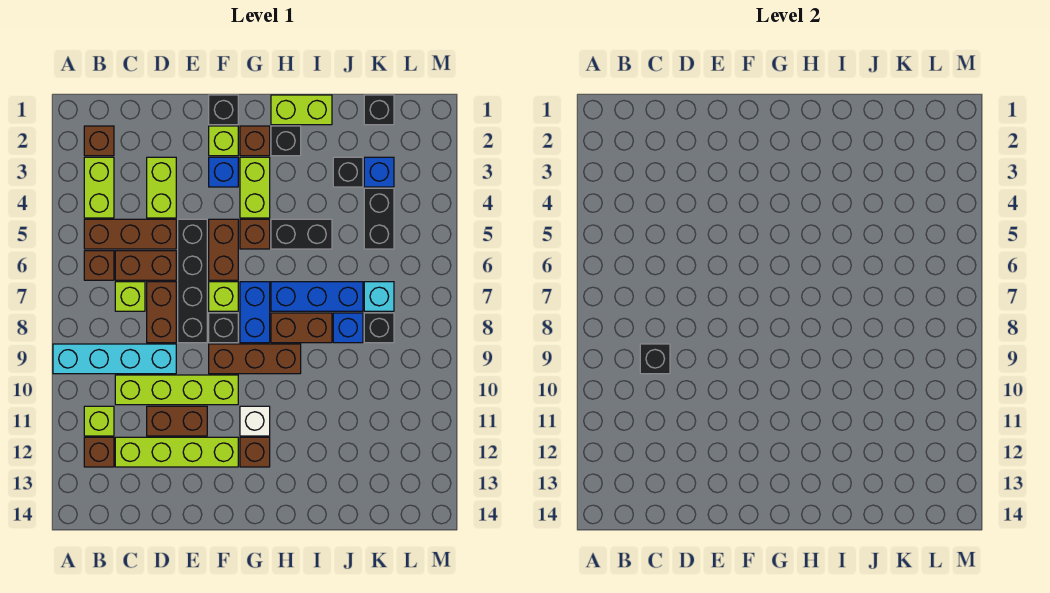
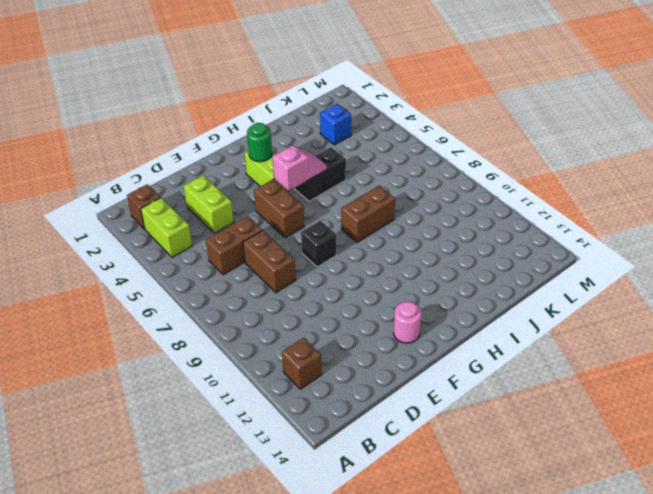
pink round brick F13 level 1 -> none
green round brick G3 level 2 -> none
pink slope G5:H5 level 2 top G -> none
none -> cyan brick A9:D9 level 1
none -> brown brick B5:D5 level 1
none -> brown brick B6 level 1
none -> lime brick B11 level 1

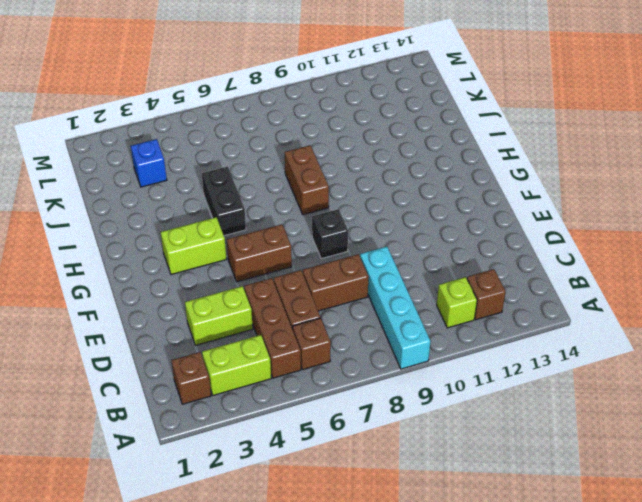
none -> lime brick C7 level 1
none -> lime brick C10:F10 level 1
none -> lime brick C12:F12 level 1
none -> brown brick D11:E11 level 1

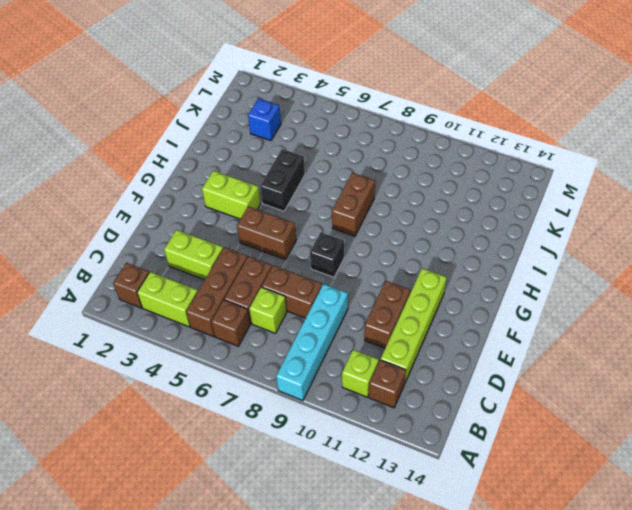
none -> lime brick C10:F10 level 1
none -> black brick E5:E8 level 1
none -> black brick F1 level 1
none -> lime brick F2 level 1

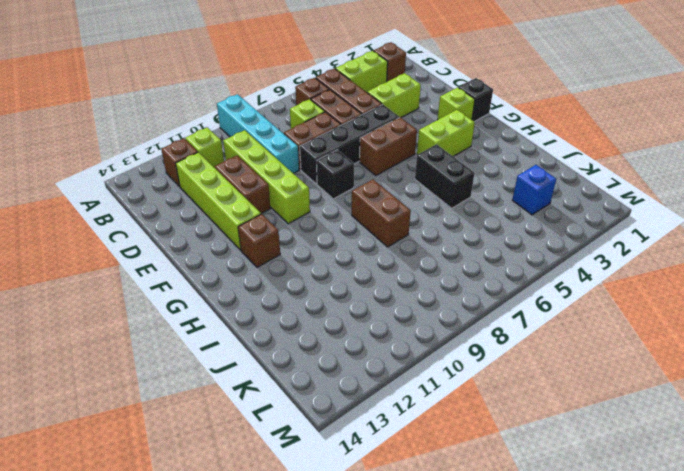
none -> blue brick F3 level 1
none -> lime brick F7 level 1
none -> brown brick F9:H9 level 1
none -> brown brick G2 level 1

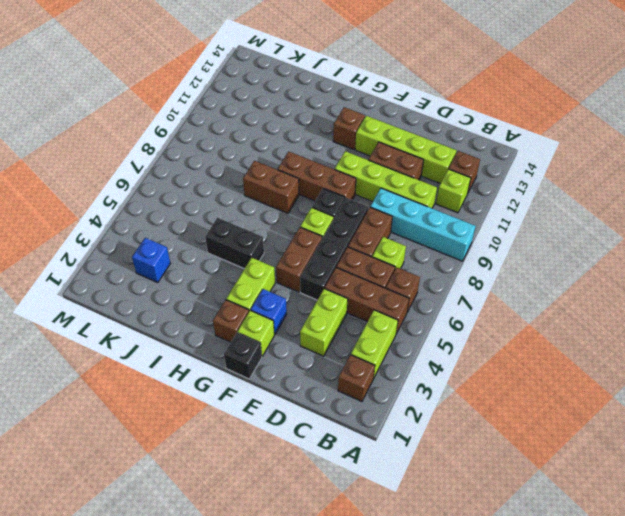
none -> brown brick G5 level 1
none -> blue brick G7:G8 level 1
none -> white brick G11 level 1
none -> lime brick H1:I1 level 1

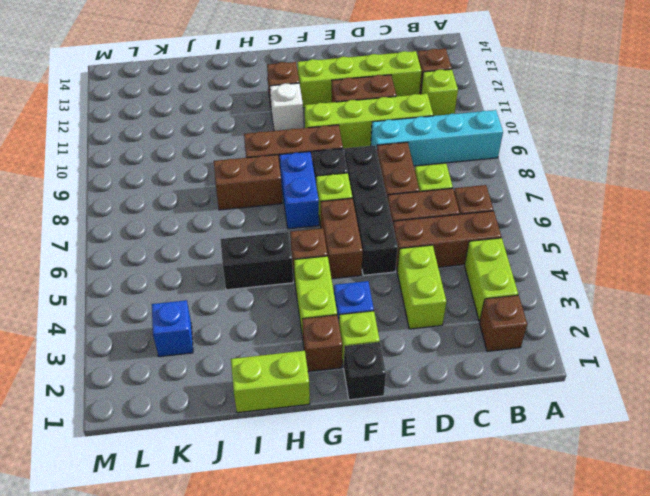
none -> black brick H2 level 1
none -> blue brick H7:J7 level 1
none -> black brick J3 level 1
none -> blue brick J8 level 1

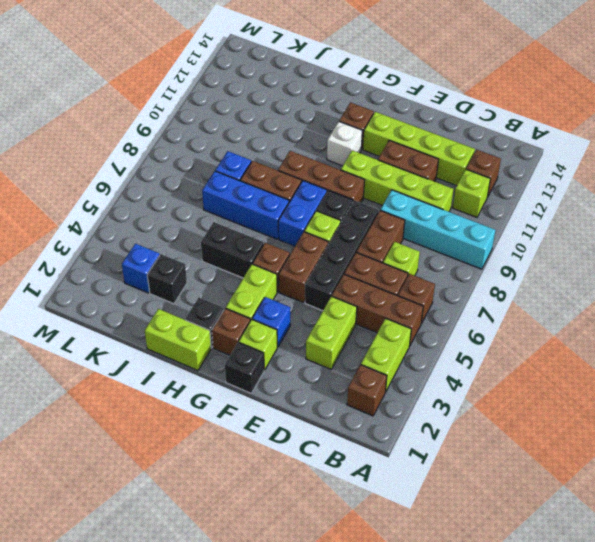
none -> black brick K1 level 1
none -> black brick K4:K5 level 1
none -> cyan brick K7 level 1
none -> black brick K8 level 1

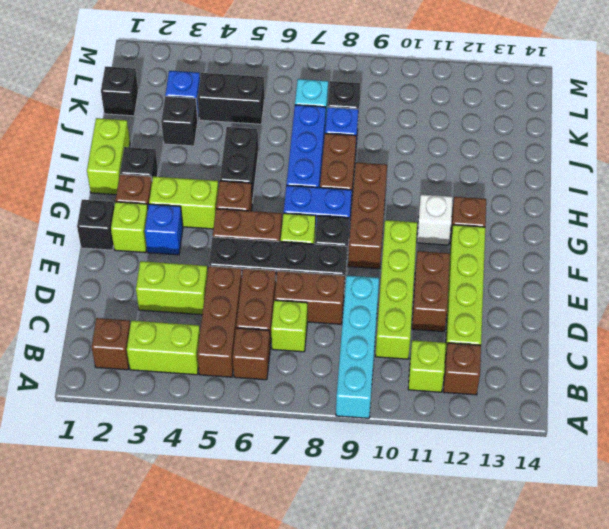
none -> black brick C9 level 2

